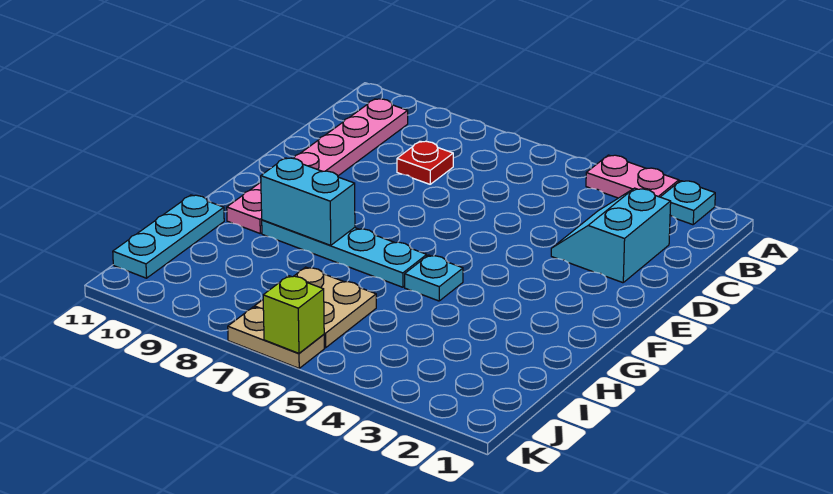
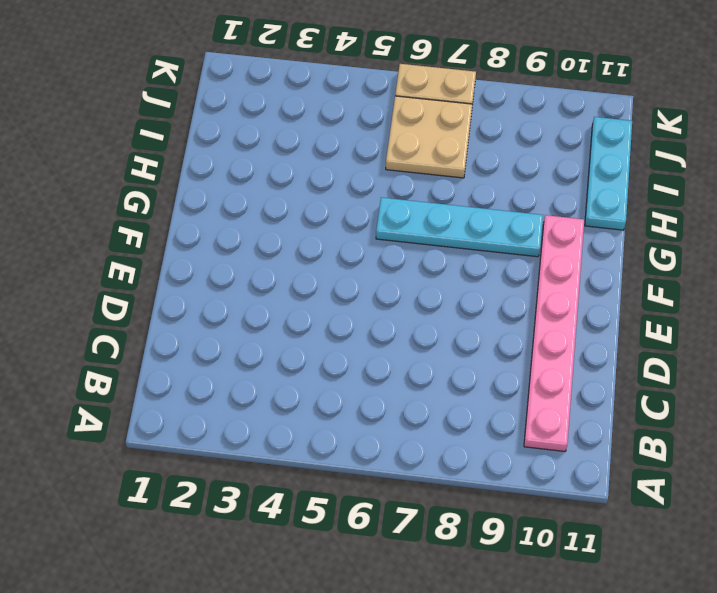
none -> cyan plate A2 level 1
none -> pink plate A3:A4 level 1
none -> cyan slope C2:D3 level 1 top 2

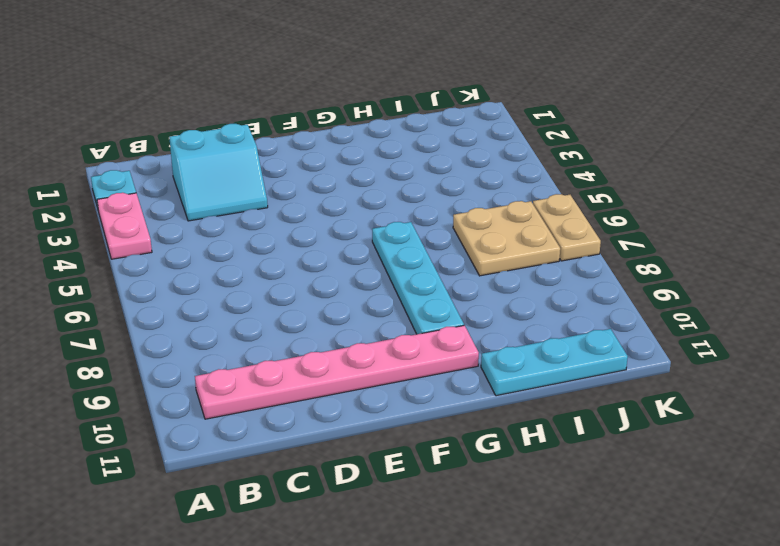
none -> red plate C8 level 1
none -> cyan plate G5 level 1
none -> cyan brick G8:G9 level 2

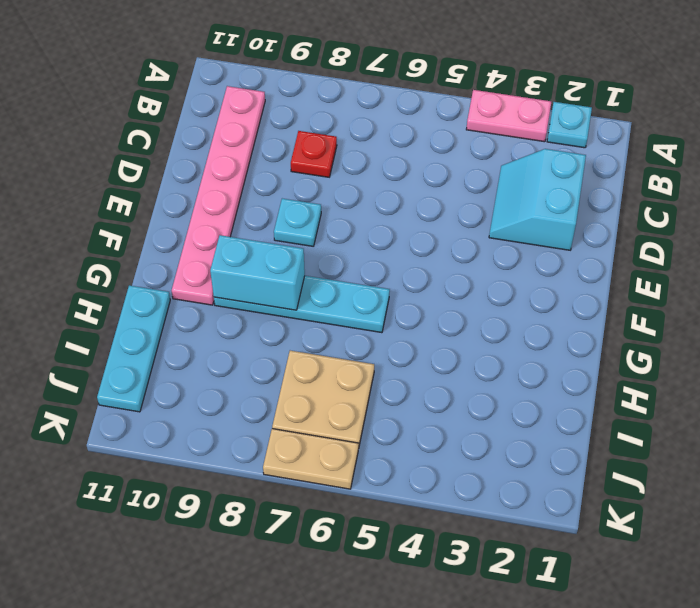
cyan plate E8 level 1 -> cyan plate G5 level 1
none -> lime brick K6 level 2

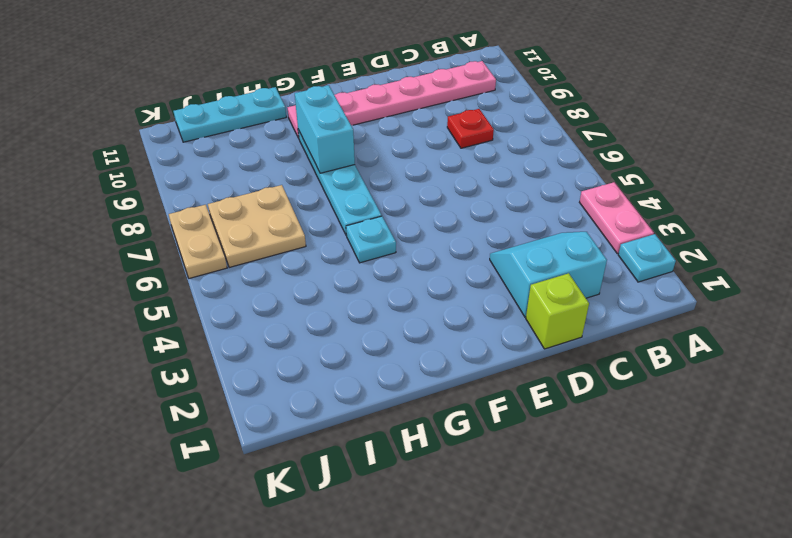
lime brick D1 level 1 -> lime brick K6 level 2

